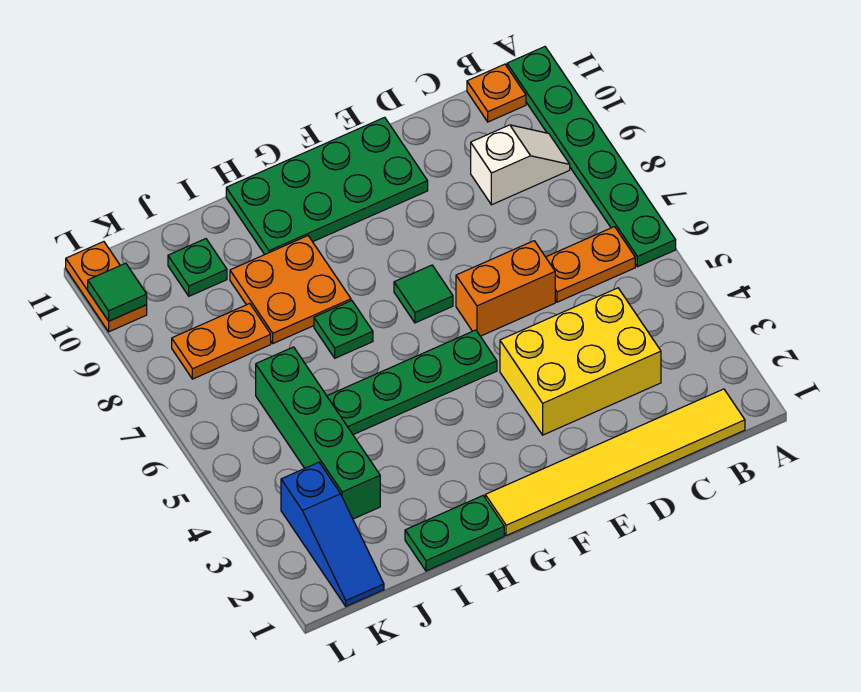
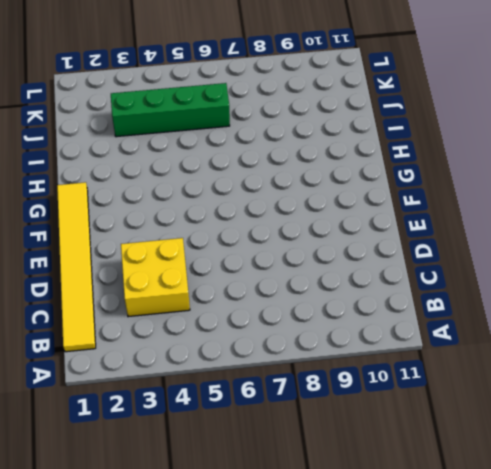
yellow brick C3:D4 level 1 -> yellow brick C3:E4 level 1
none -> green plate A6:A11 level 1
none -> orange plate B6:C6 level 1
none -> white slope B9:C9 level 1 top C

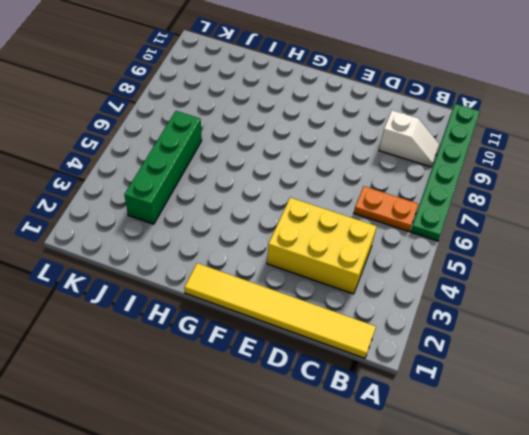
none -> orange plate B11 level 1
none -> orange brick D6:E6 level 1
none -> green plate E10:H11 level 1

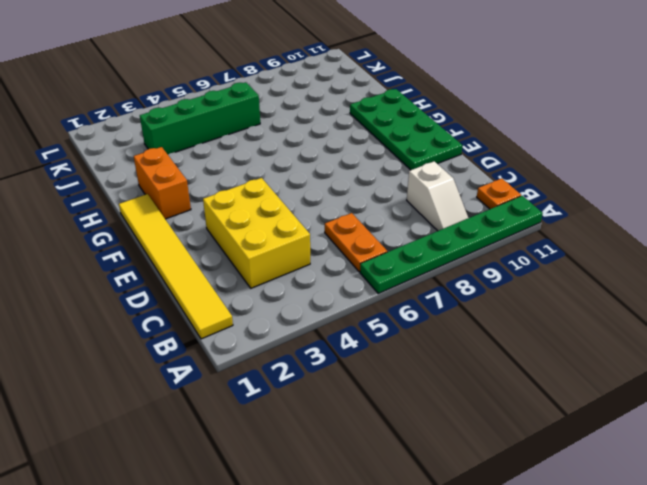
orange brick G2:H2 level 1 -> orange brick D6:E6 level 1
none -> green plate F5:I5 level 1
none -> green tile F7 level 1
none -> green plate H1:I1 level 1

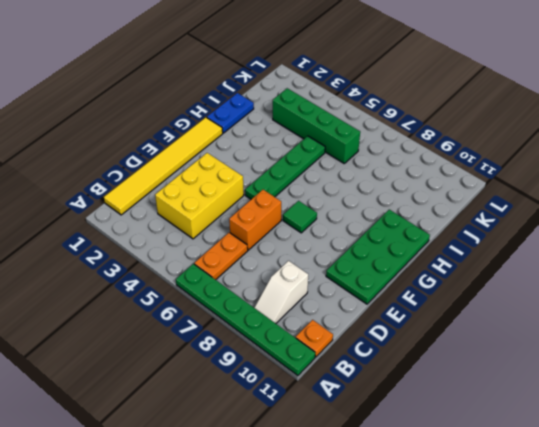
blue plate H1:I1 level 1 -> green plate H1:I1 level 1
none -> green plate H7 level 1
none -> orange plate H8:I9 level 1
none -> orange plate J8:K8 level 1

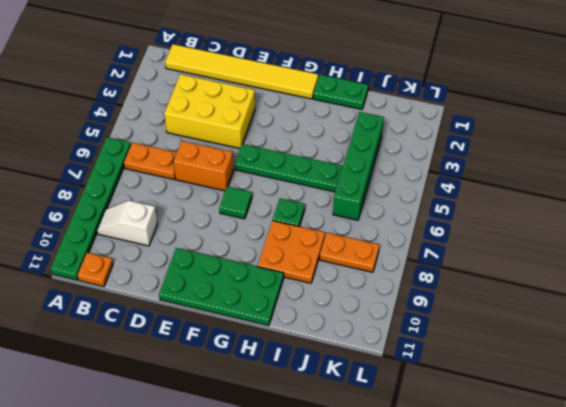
none -> green plate J10 level 1
none -> blue slope K1:K3 level 1 top 3
none -> orange plate L10:L11 level 1

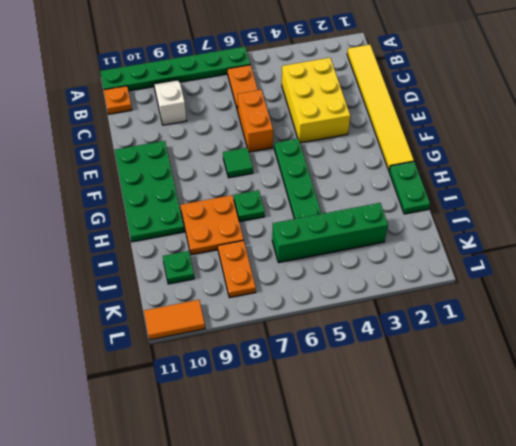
orange tile L10:L11 level 1 -> orange plate L10:L11 level 1
none -> blue slope K1:K3 level 1 top 3
none -> green tile L10 level 2

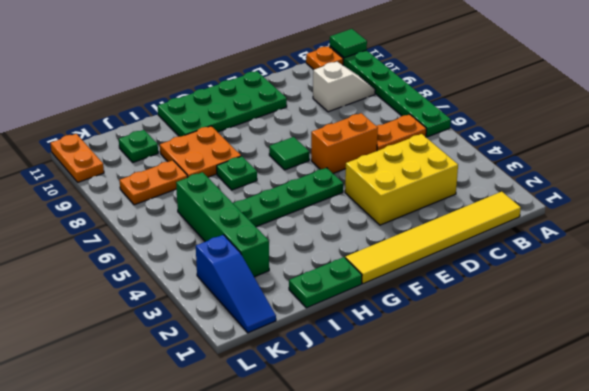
green tile A11 level 2 -> green tile L10 level 2

